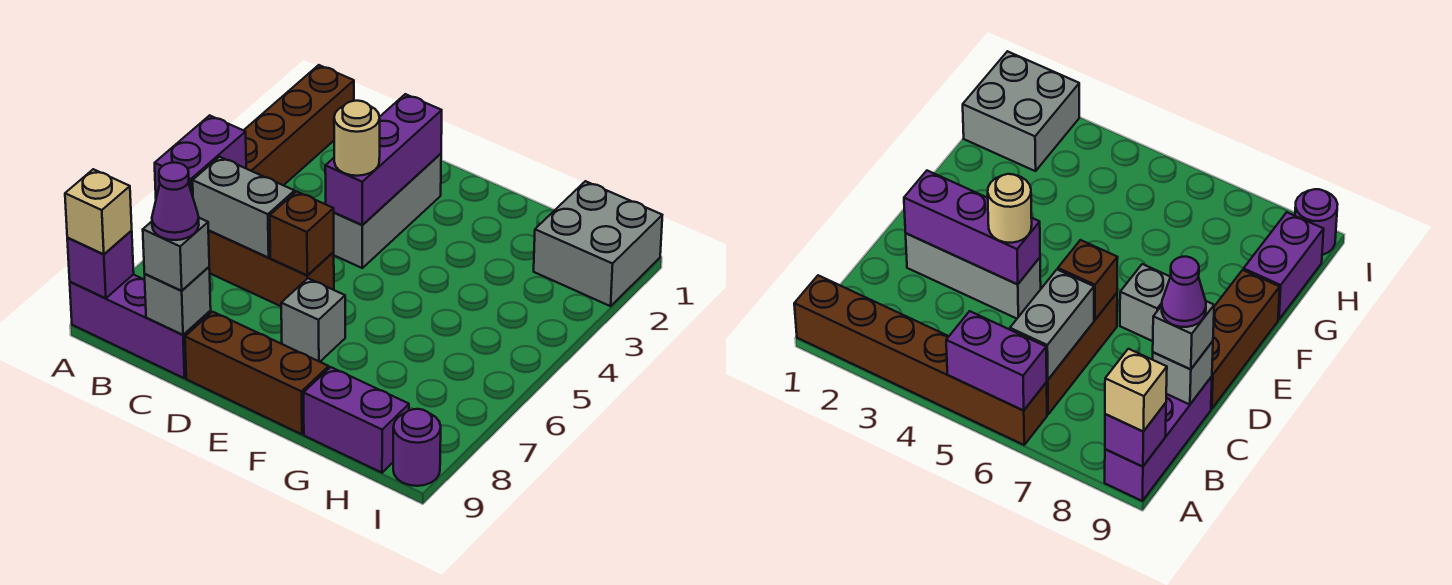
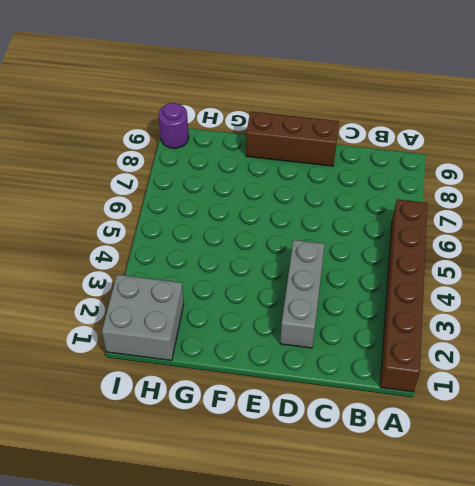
none -> purple brick A9:C9 level 1
none -> brown brick B6:D6 level 1
none -> grey brick E7 level 1

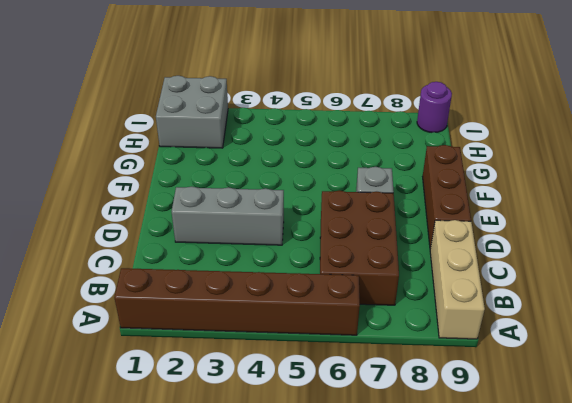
tan brick A9:C9 level 1 -> purple brick A9:C9 level 1
brown brick B6:D7 level 1 -> brown brick B6:D6 level 1
none -> purple brick G9:H9 level 1
none -> purple brick A5:A6 level 2
none -> purple brick A9 level 2

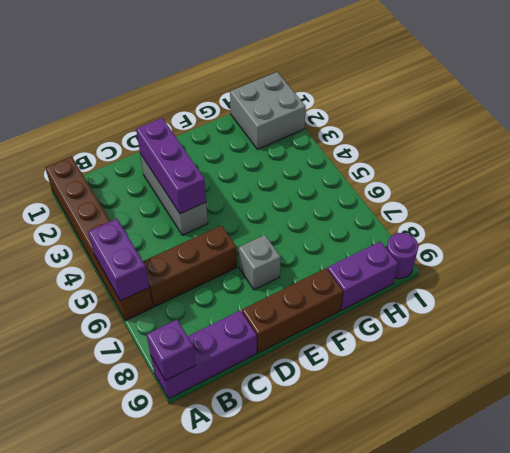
none -> grey brick B6:C6 level 2
none -> grey brick C9 level 2
none -> brown brick D6 level 2

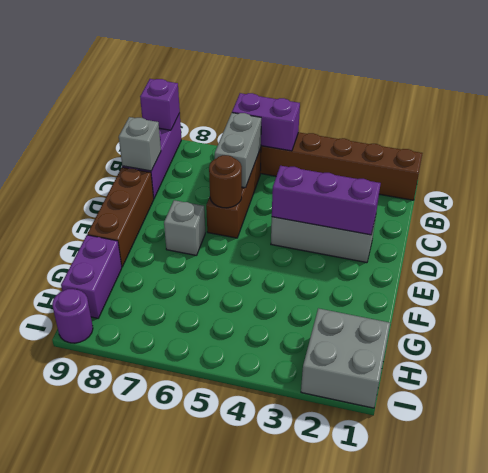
brown round brick D6 level 2 -> brown brick D6 level 2
none -> tan brick A9 level 3
none -> grey brick C9 level 3
none -> tan round brick D4 level 3

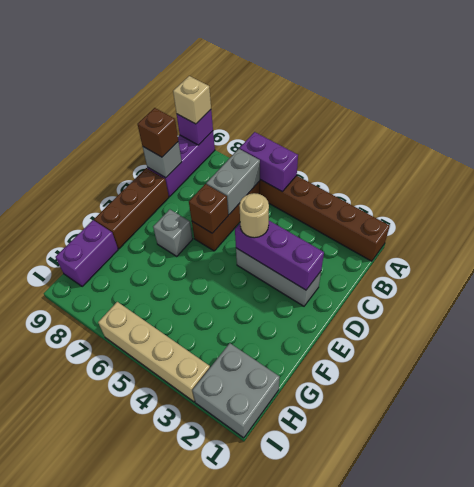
brown brick C9 level 3 -> grey brick C9 level 3
tan brick I3:I6 level 1 -> none
none -> purple round brick I9 level 1
none -> purple cone C9 level 4

